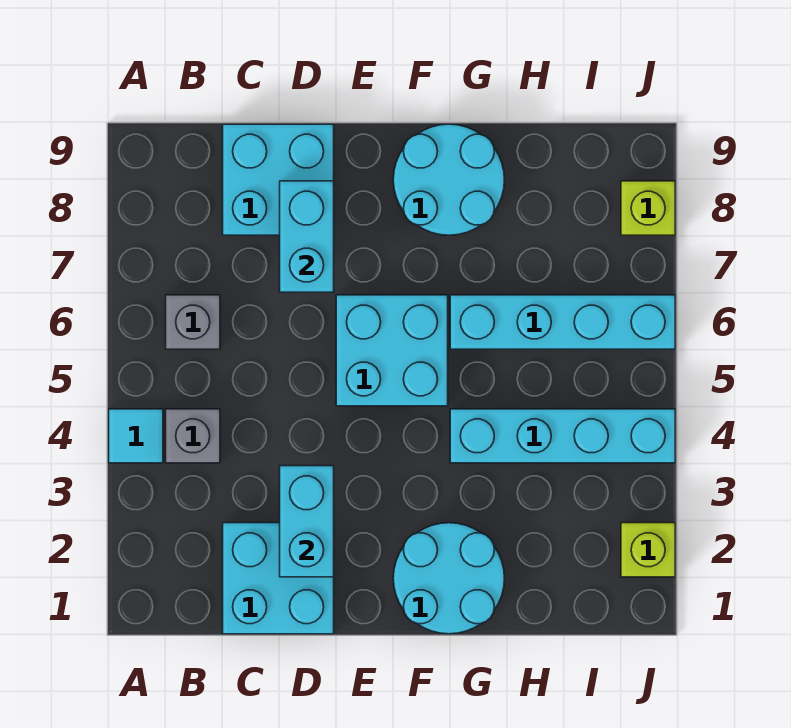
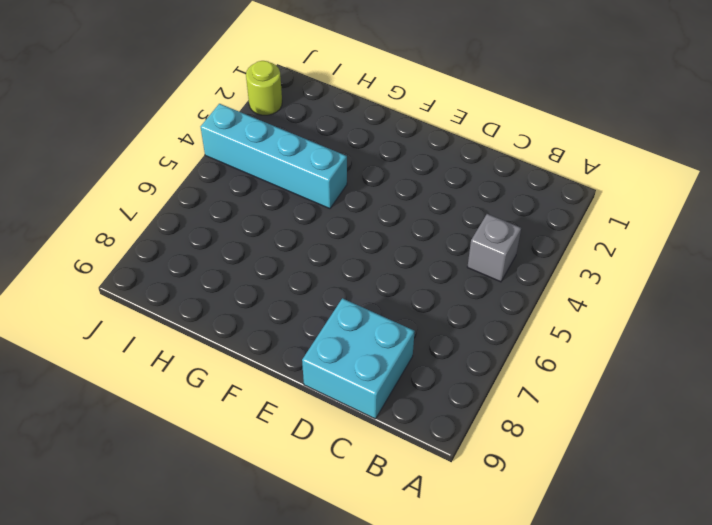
lime round brick J2 level 1 -> lime brick J2 level 1
none -> cyan tile A4 level 1
none -> grey brick B6 level 1
none -> cyan brick C1:D2 level 1

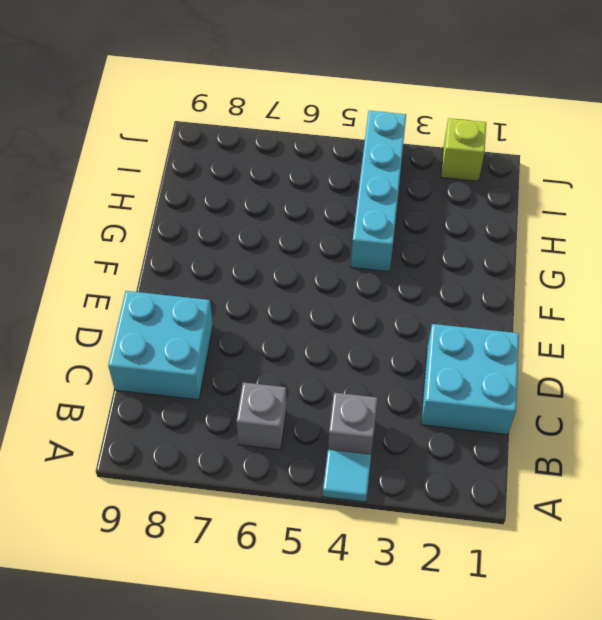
none -> cyan brick E5:F6 level 1
none -> cyan round brick F1:G2 level 1
none -> cyan round brick F8:G9 level 1

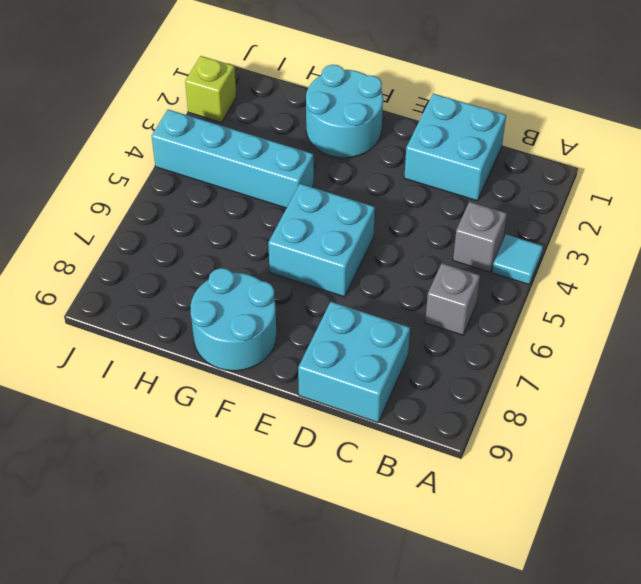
none -> cyan brick G6:J6 level 1
none -> lime brick J8 level 1
none -> cyan brick D2:D3 level 2

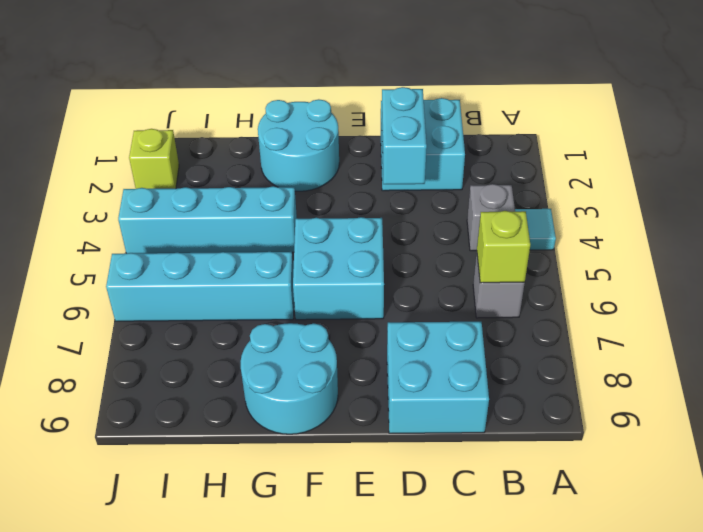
lime brick B6 level 2 -> lime brick J8 level 1
none -> cyan brick D7:D8 level 2

